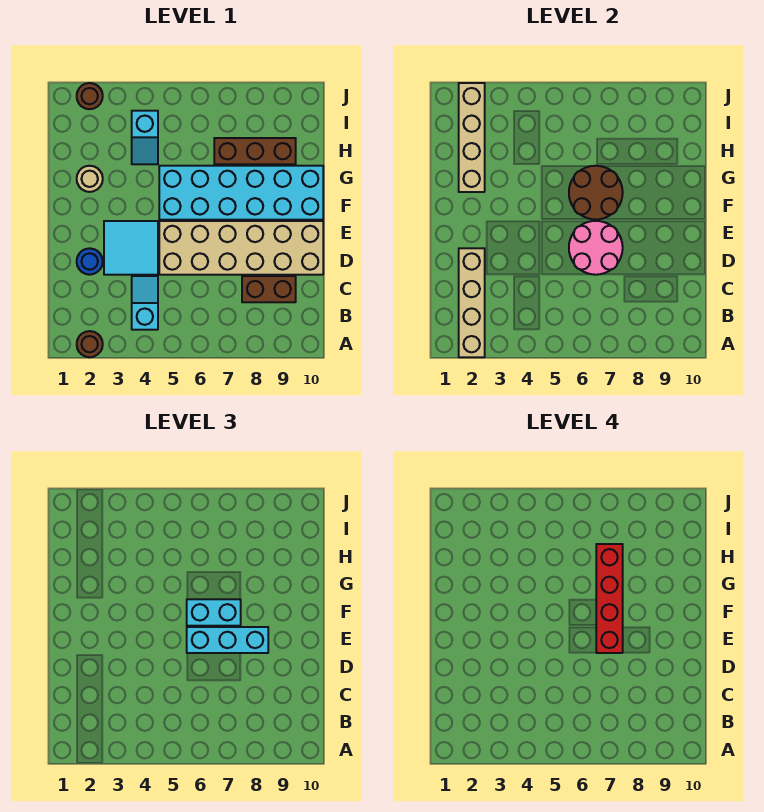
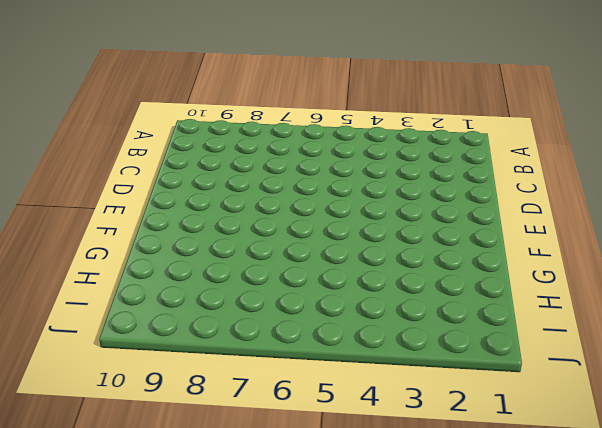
none -> brown round brick A2 level 1
none -> cyan slope B4:C4 level 1 top B
none -> brown brick C8:C9 level 1

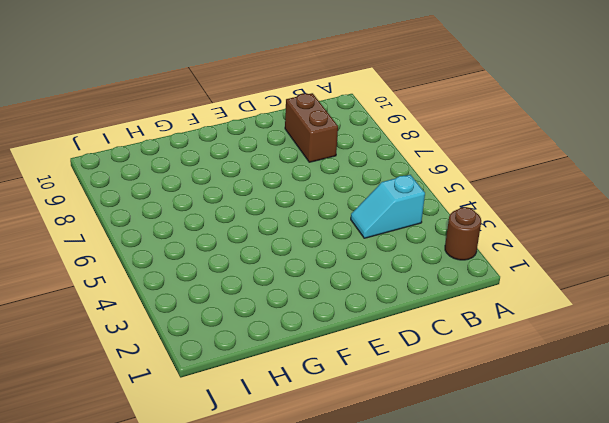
none -> blue round brick D2 level 1
none -> cyan tile D3:E4 level 1
none -> tan brick D5:E10 level 1

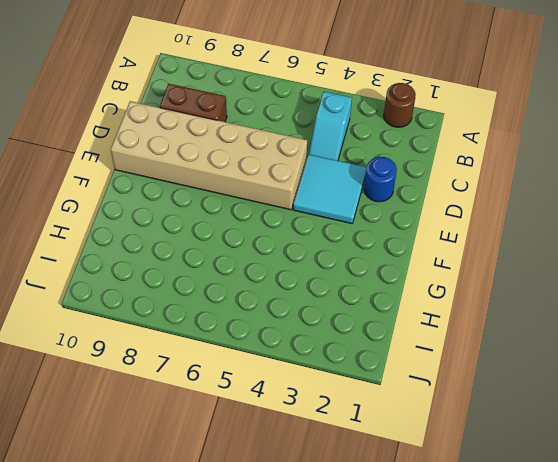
none -> cyan brick F5:G10 level 1
none -> tan round brick G2 level 1
none -> cyan slope H4:I4 level 1 top I

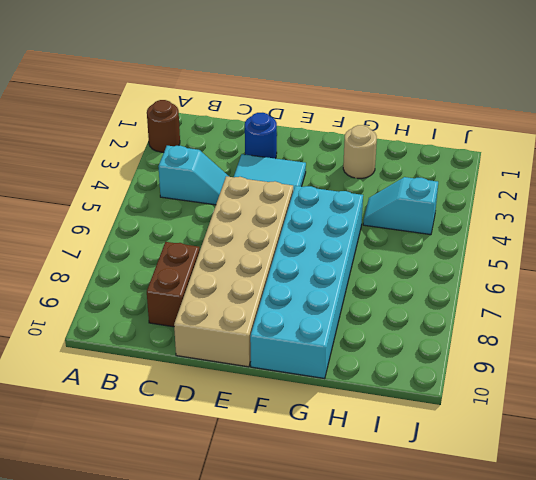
none -> brown brick H7:H9 level 1
none -> brown round brick J2 level 1
none -> tan brick A2:D2 level 2

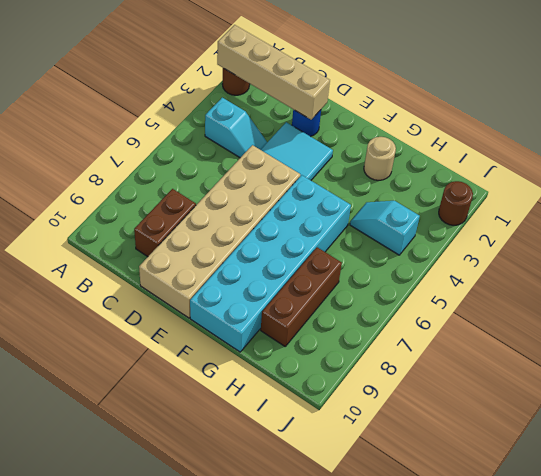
none -> pink round brick D6:E7 level 2
none -> brown round brick F6:G7 level 2
none -> tan brick G2:J2 level 2

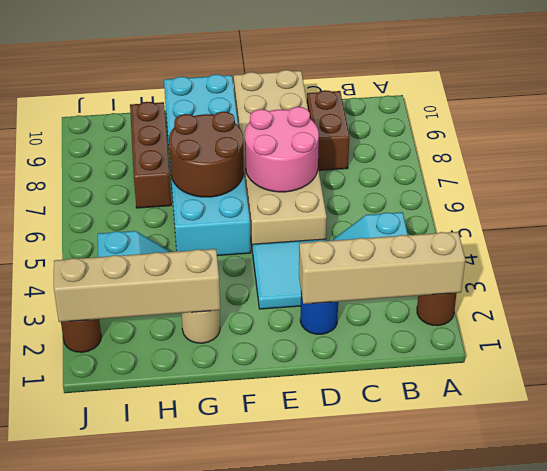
none -> cyan brick E6:E8 level 3
none -> cyan brick F6:F7 level 3
none -> red brick E7:H7 level 4

